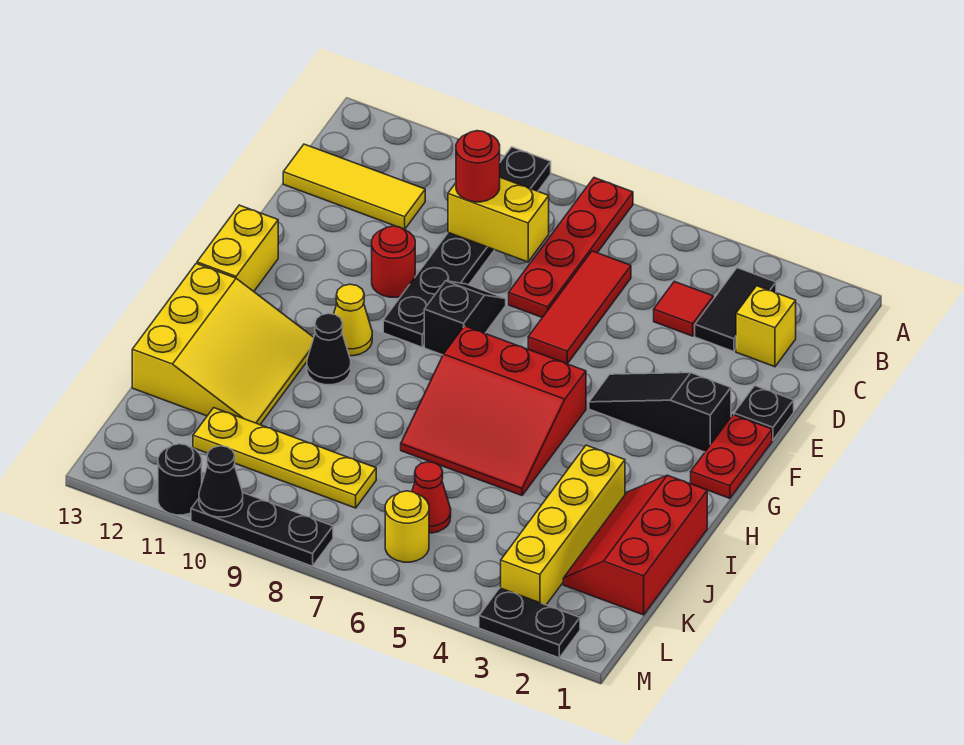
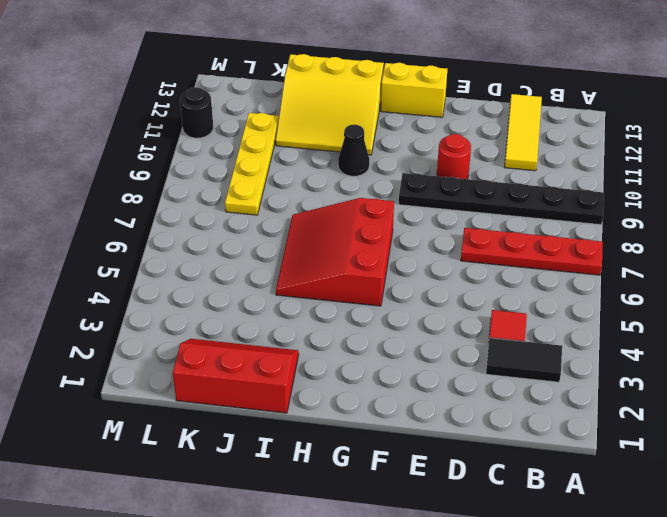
none -> yellow brick C2 level 1
none -> red tile C6:E6 level 1
none -> black plate E1 level 1

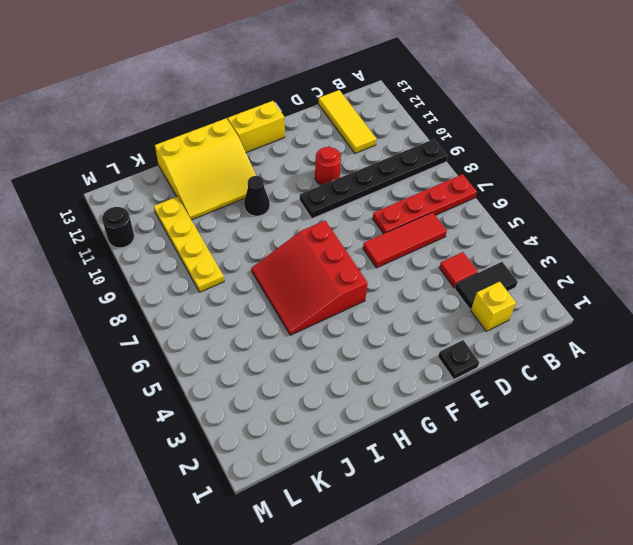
none -> black slope E8:F8 level 1 top F
none -> red plate F1:G1 level 1
none -> black slope F2:F4 level 1 top 2

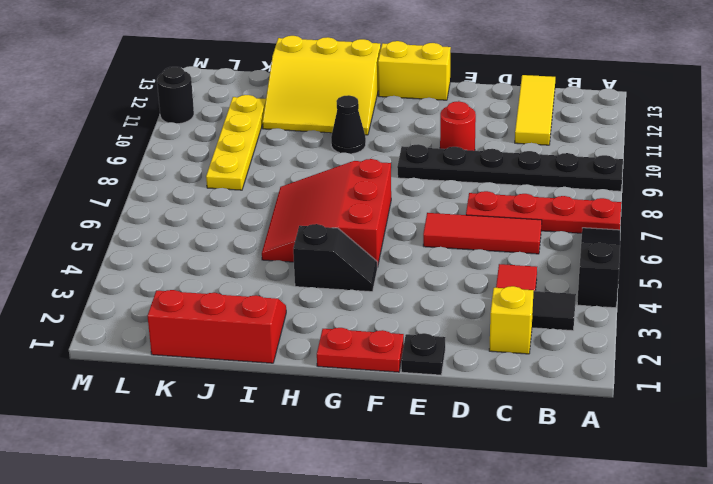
black slope A4:A6 level 1 top 4 -> black slope F2:F4 level 1 top 2
black slope G4:H4 level 1 top H -> black slope E8:F8 level 1 top F
none -> yellow cone G10 level 1
none -> yellow brick I3:L3 level 1
none -> red cone K6 level 1

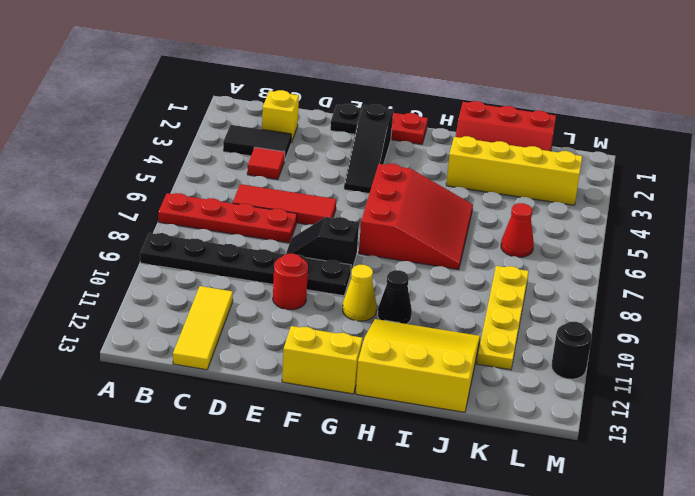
none -> yellow round brick L6 level 1
none -> black plate M2:M3 level 1
none -> black plate M8:M10 level 1

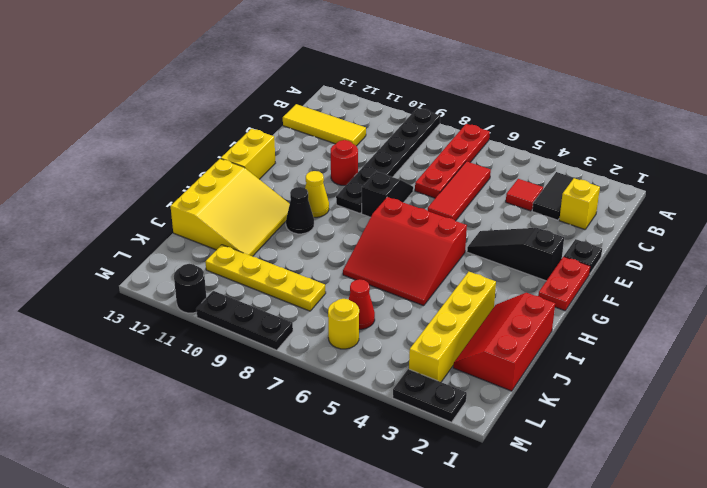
none -> yellow brick C8:C9 level 2
none -> black cone M10 level 2
none -> red round brick C9 level 3

